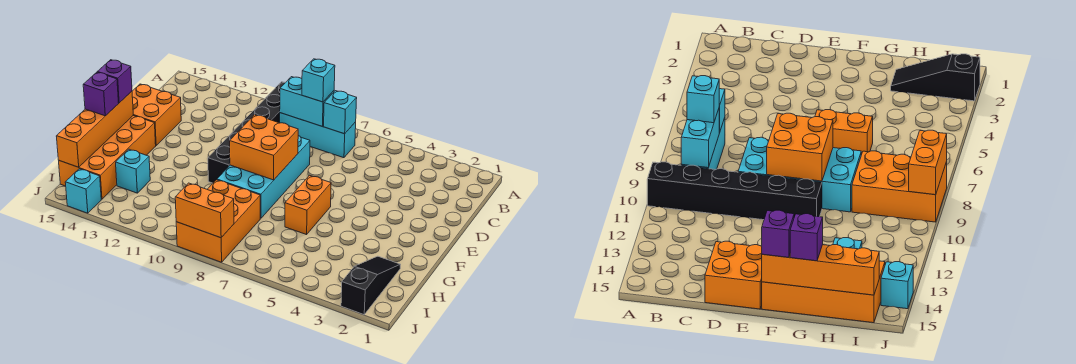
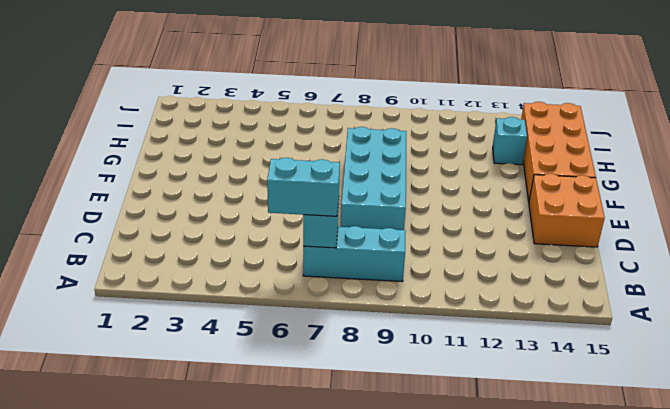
cyan brick B6:B7 level 3 -> cyan brick B8:B9 level 2
none -> black brick A10:F10 level 1
none -> orange brick F6:G6 level 1
none -> black slope H2:J2 level 1 top J

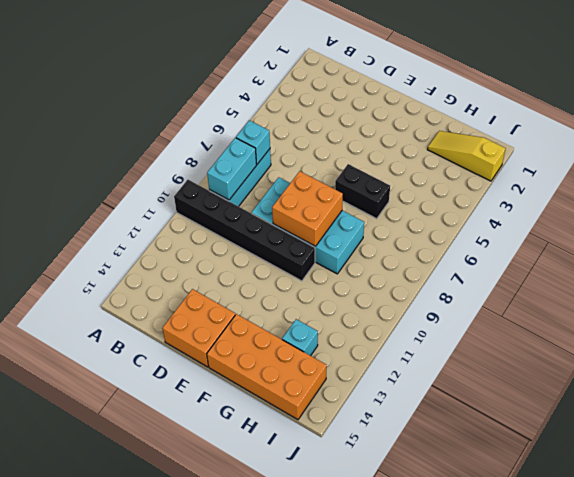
black brick F6:G6 level 1 -> orange brick F6:G6 level 1
yellow slope H2:J2 level 1 top J -> black slope H2:J2 level 1 top J
none -> orange brick H8:J9 level 1
none -> cyan brick J14 level 1
none -> orange brick F15:I15 level 2

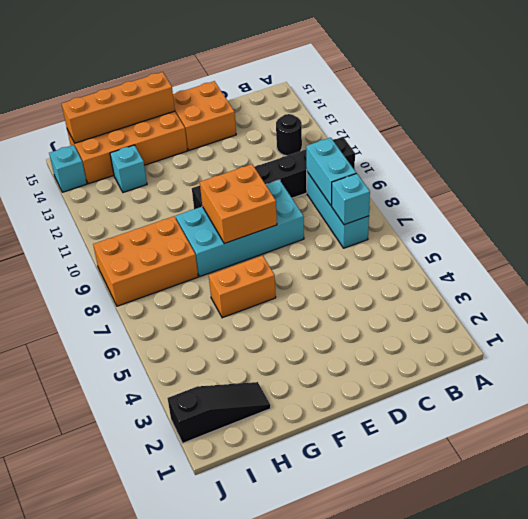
black round brick B12 level 1 -> none
none -> orange brick J8:J9 level 2
none -> cyan brick B8 level 3
none -> purple brick F15 level 3

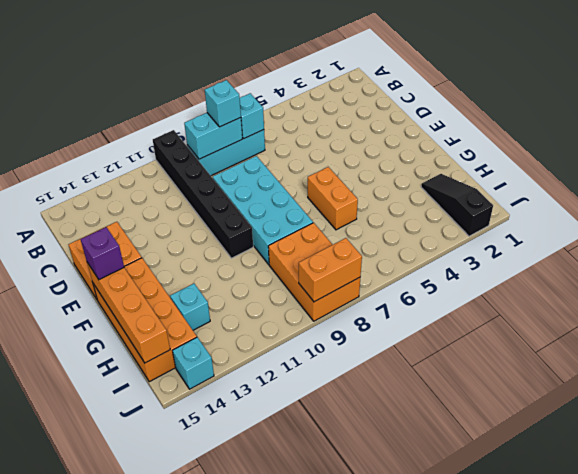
none -> orange brick E8:F9 level 2
none -> purple brick G15 level 3

